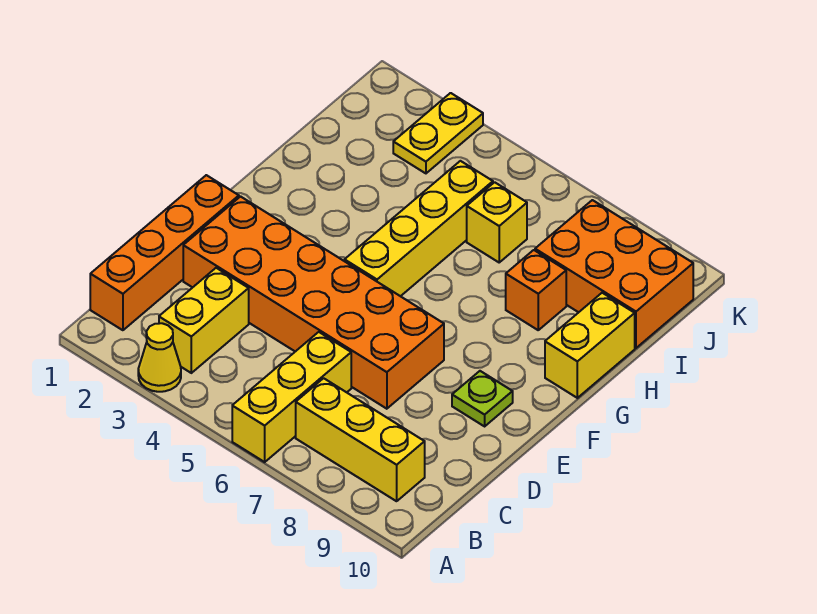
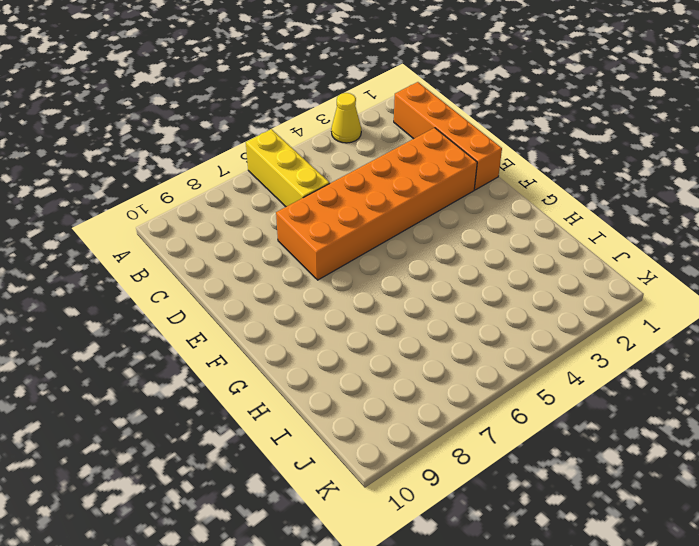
none -> yellow brick B3:C3 level 1
none -> yellow brick B7:B9 level 1
none -> lime plate E9 level 1

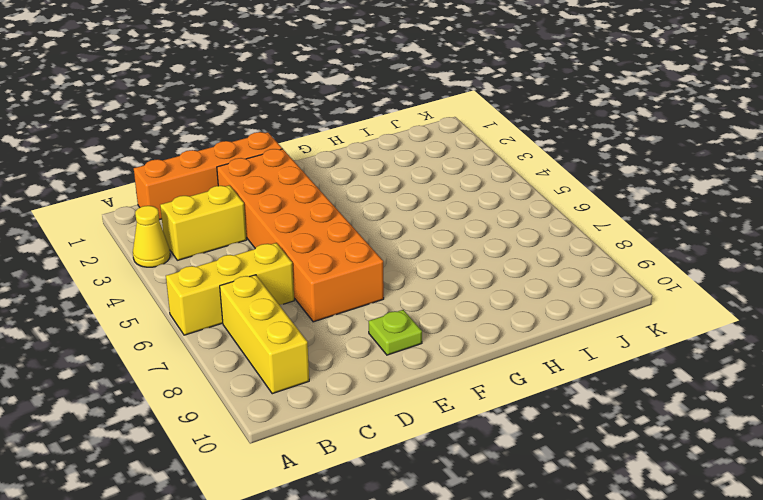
none -> yellow brick F5:I5 level 1
none -> yellow brick G10:H10 level 1
none -> orange brick H8 level 1

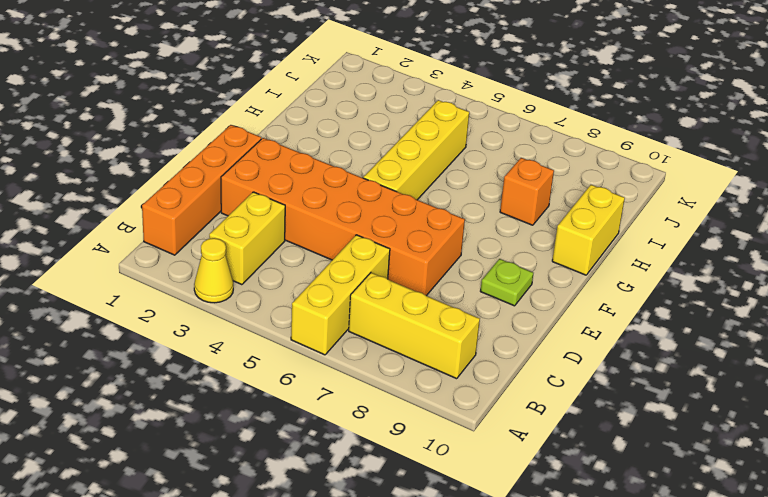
none -> yellow brick I6 level 1
none -> orange brick I8:J10 level 1
none -> yellow plate J3:K3 level 1

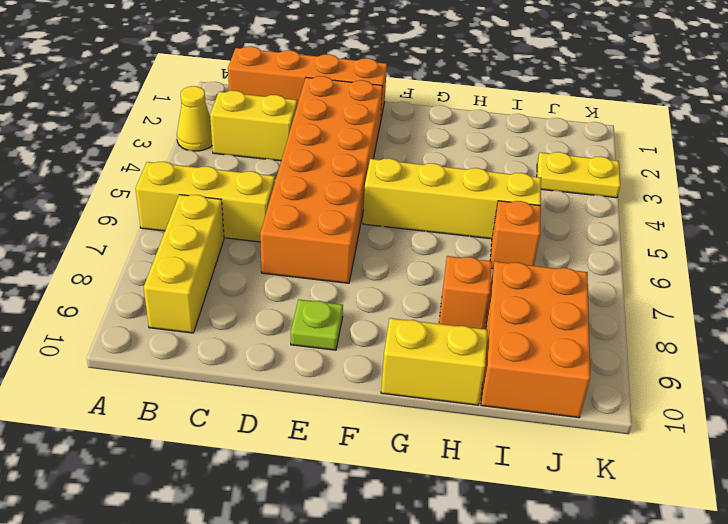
orange brick I6 level 1 -> yellow brick I6 level 1

